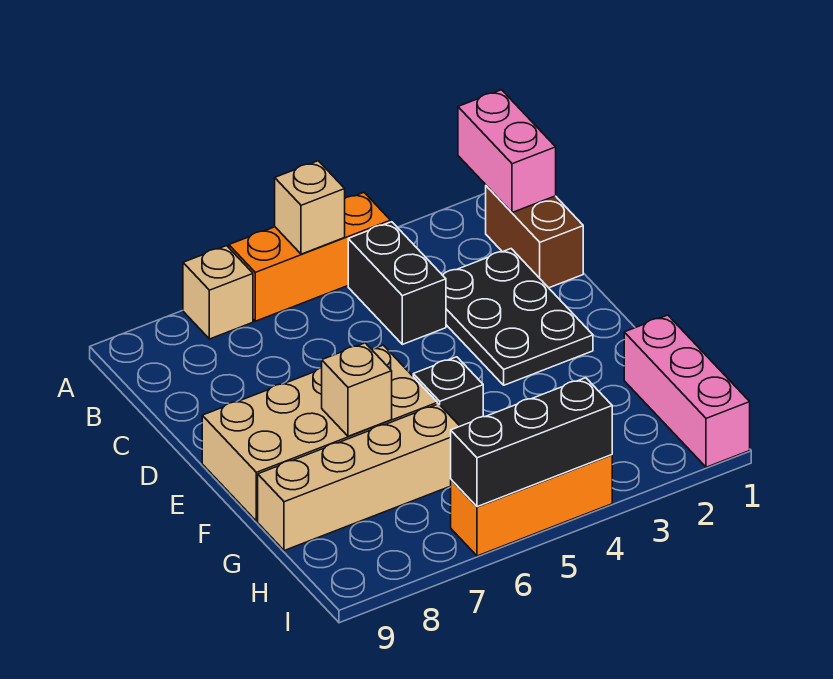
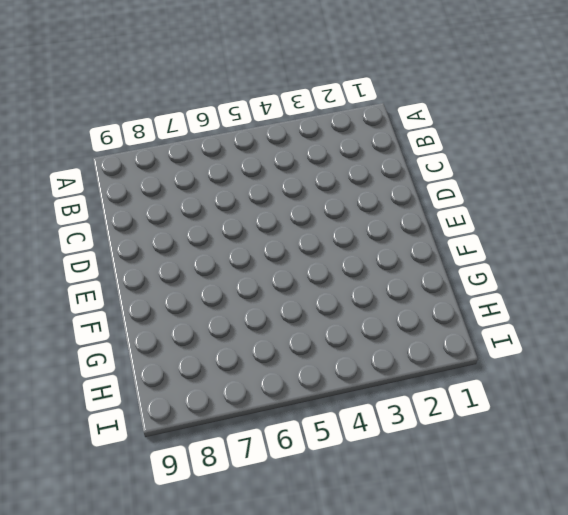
none -> orange brick A4:A6 level 1
none -> tan brick A7 level 1
none -> brown brick B1:C1 level 1

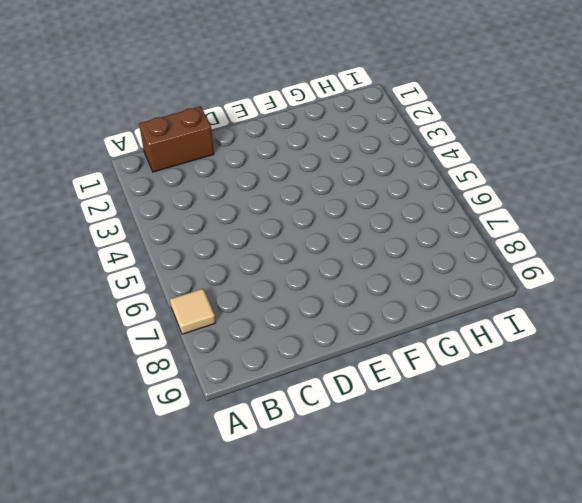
tan tile A7 level 1 -> tan brick A7 level 1
none -> orange brick A4:A6 level 1
none -> black brick B4:C4 level 1
none -> black plate C2:E3 level 1

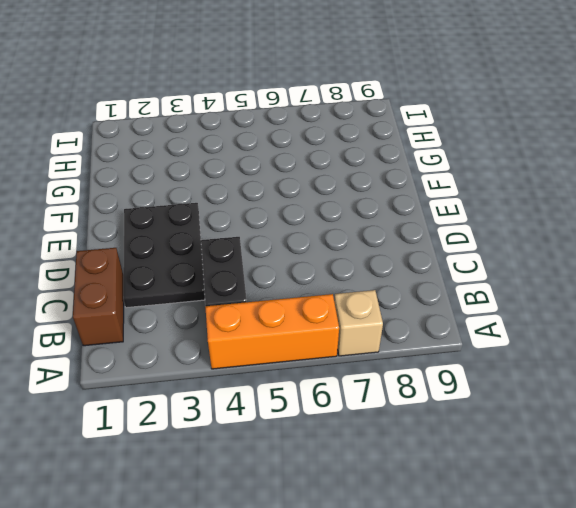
none -> tan brick E6:F9 level 1
none -> black brick F5 level 1
none -> pink brick G1:I1 level 1

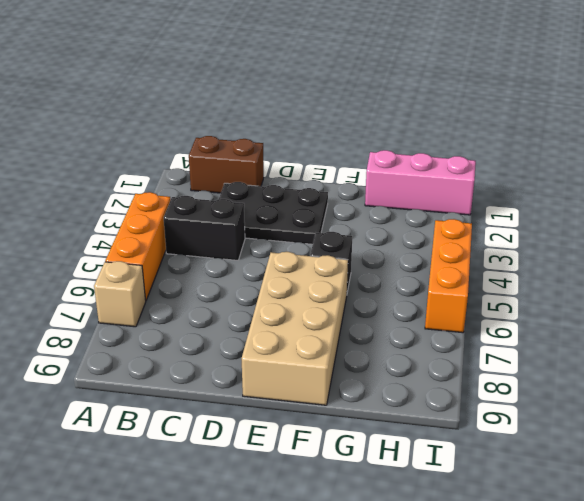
none -> tan brick G6:G9 level 1
none -> pink brick A1:B1 level 2
none -> tan brick A5 level 2

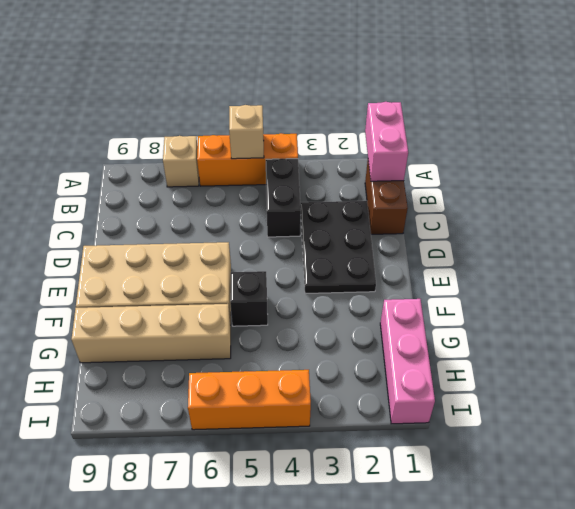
none -> tan brick F7 level 2
none -> black brick I4:I6 level 2

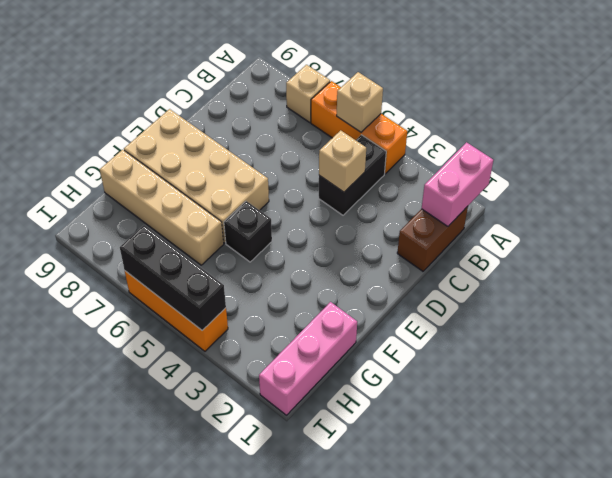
tan brick C4 level 2 -> tan brick F7 level 2
none -> black plate C2:E3 level 1

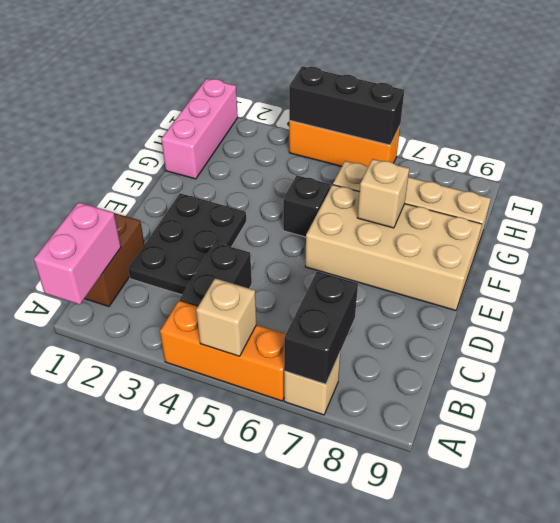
black brick A7:B7 level 2 -> none

